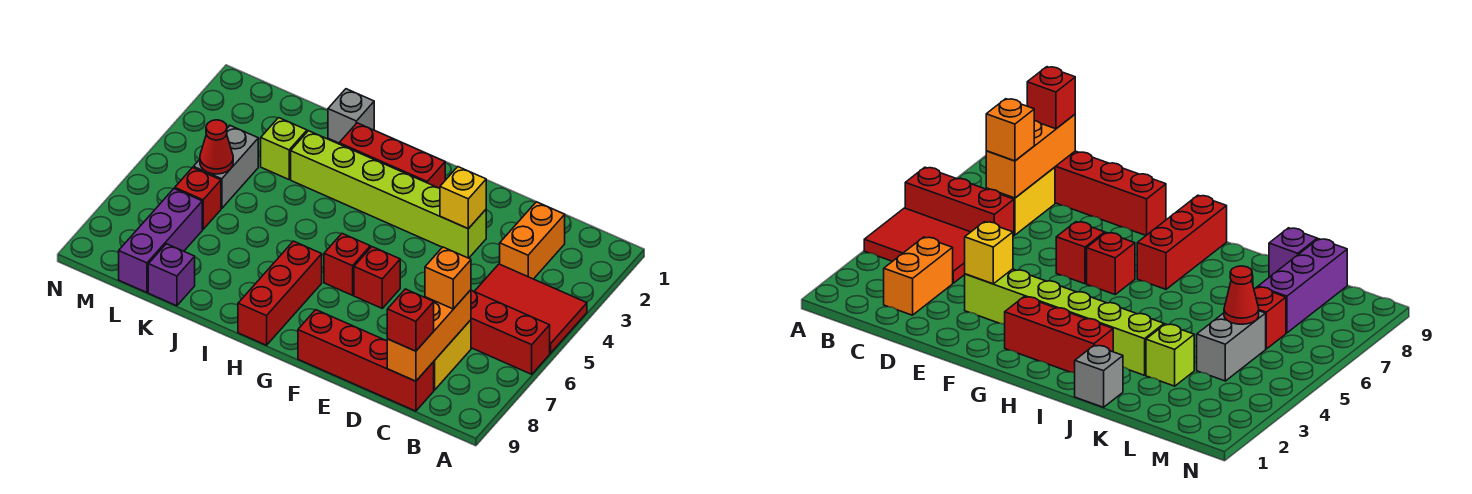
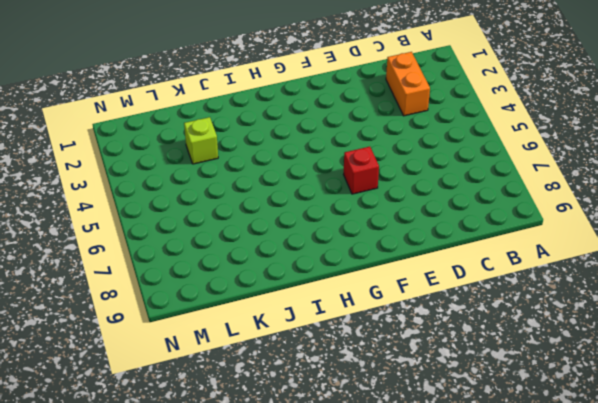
none -> red tile A4:C5 level 1
none -> red brick A6:C6 level 1
none -> yellow brick C7:C8 level 1

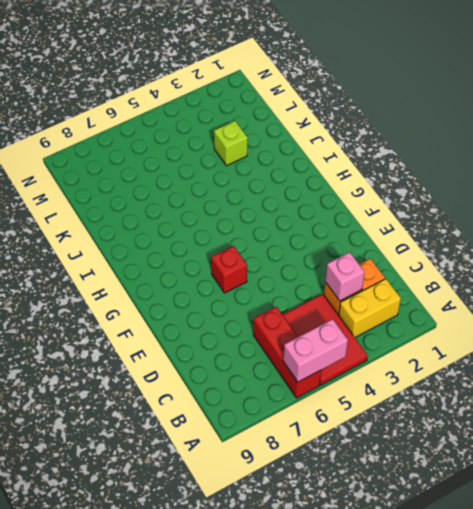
pink brick A5:A6 level 2 -> none
yellow brick B2:B3 level 1 -> yellow brick C7:C8 level 1
pink brick C3 level 2 -> none
none -> red brick C9:F9 level 1
none -> lime brick E3:J3 level 1
none -> red brick G2:I2 level 1

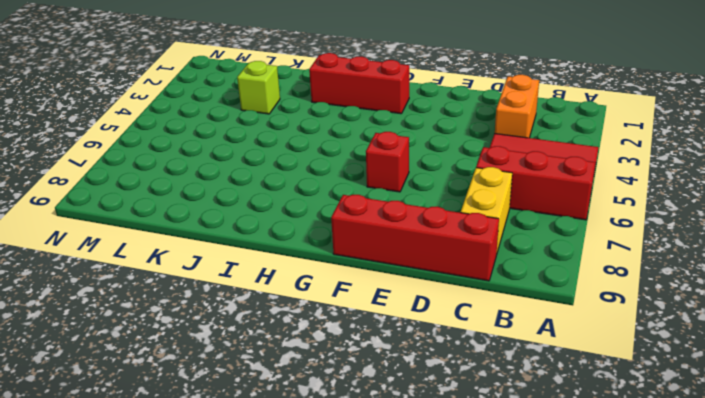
none -> lime brick E3:J3 level 1
none -> red brick G6 level 1
none -> red brick H7:H9 level 1

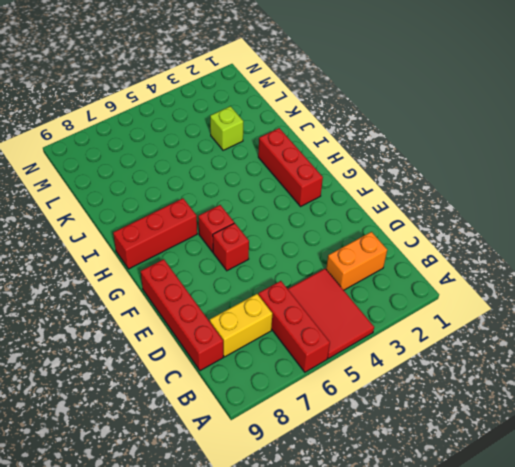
none -> lime brick E3:J3 level 1
none -> grey brick J1 level 1
none -> purple brick K9 level 1

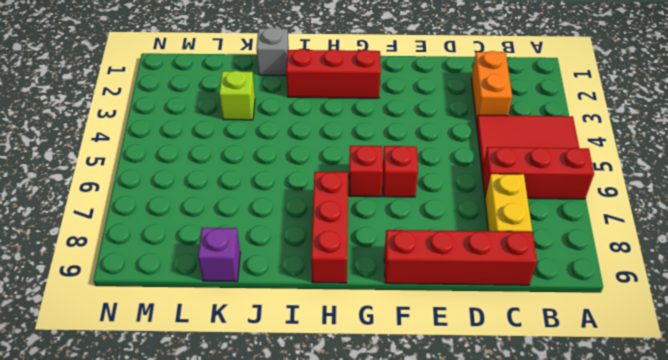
none -> lime brick E3:J3 level 1
none -> grey brick L4:L5 level 1
none -> red brick L6 level 1

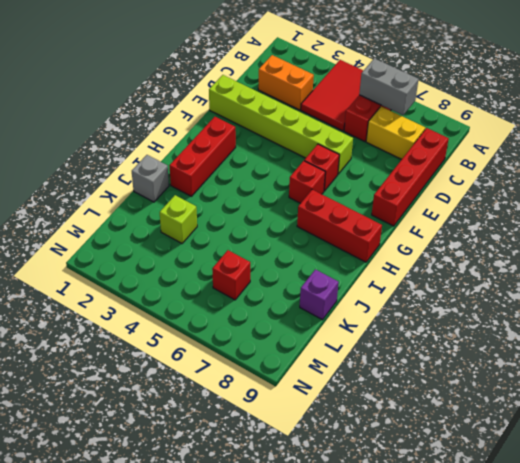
grey brick B6:B7 level 2 -> grey brick L4:L5 level 1
lime brick E1:E6 level 1 -> lime brick E3:J3 level 1
none -> purple brick L7:L9 level 1
none -> orange brick C7:C9 level 2
none -> yellow brick E3 level 2

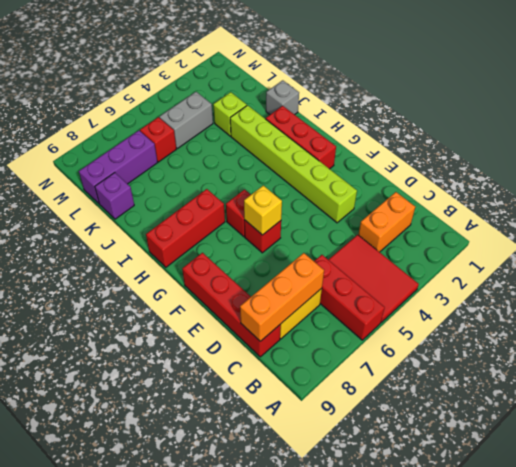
yellow brick F6 level 2 -> yellow brick E3 level 2
none -> red cone L5 level 2
none -> orange brick C7 level 3
none -> red brick C9 level 3

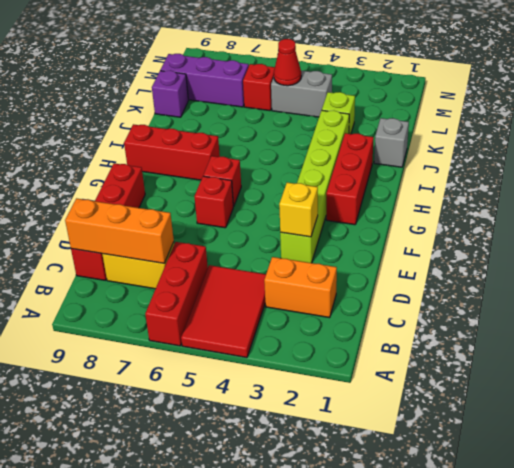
none -> orange brick C7 level 3
none -> red brick C9 level 3

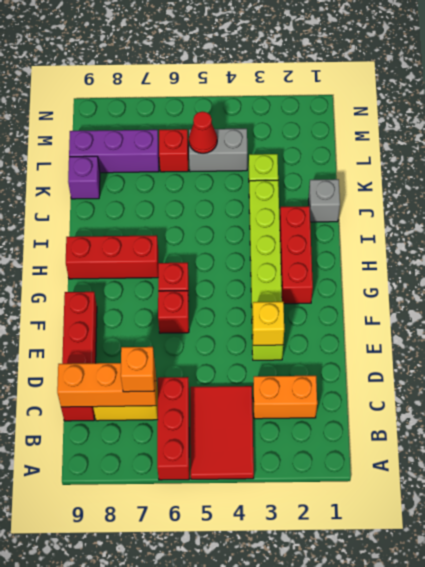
none -> red brick C9 level 3

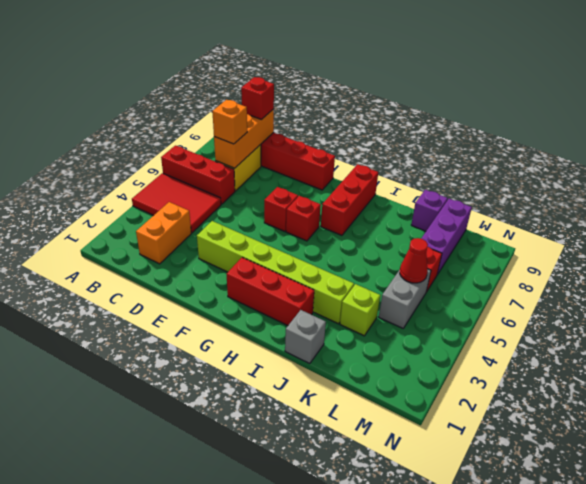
none -> yellow brick E3 level 2

